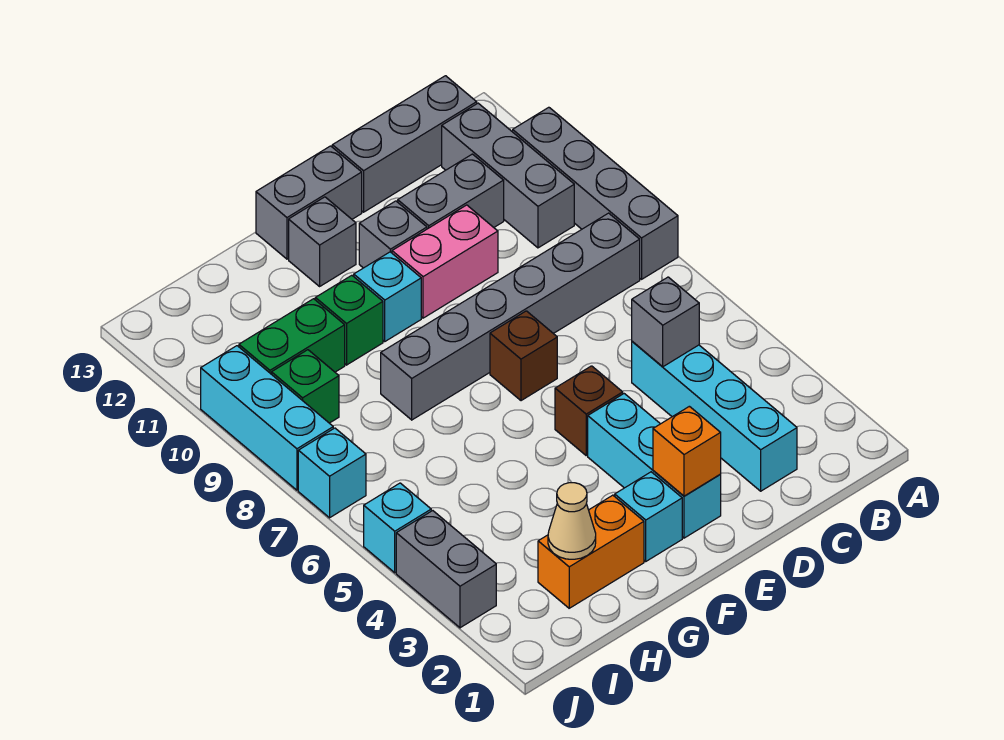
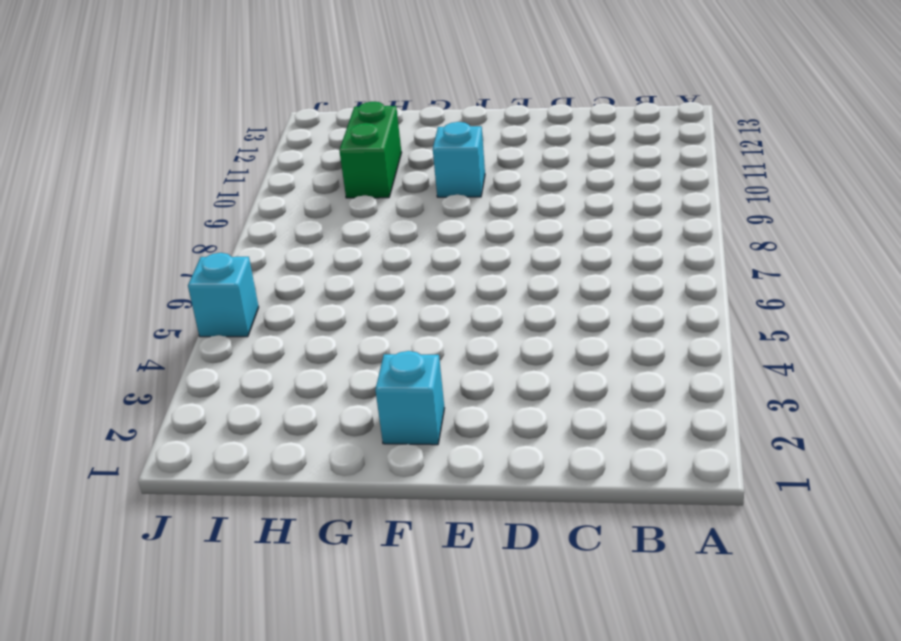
green brick H10:H11 level 1 -> green brick H10:I10 level 1
none -> grey brick A8:A11 level 1
none -> grey brick B8:G8 level 1
none -> grey brick B10:B12 level 1

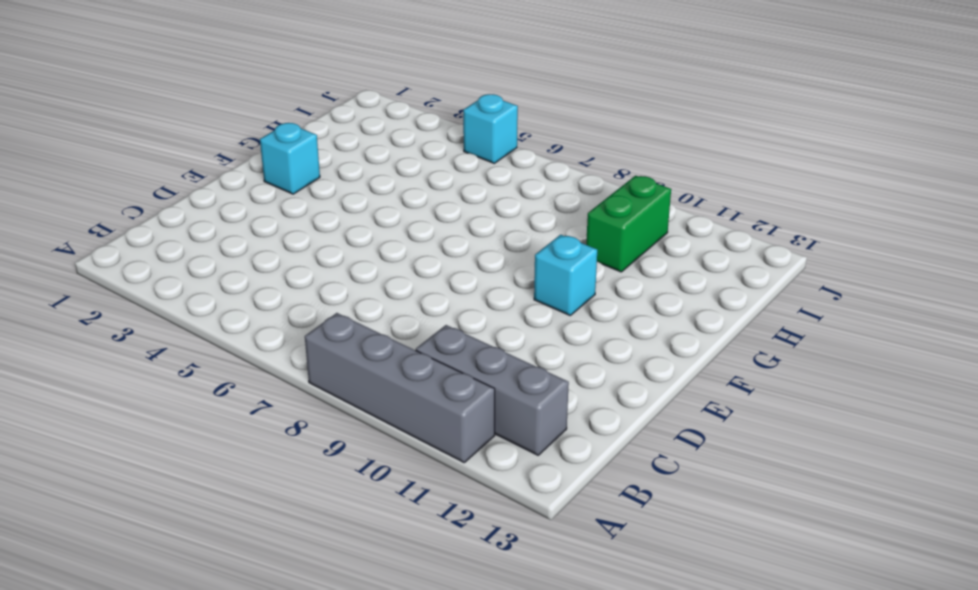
none -> grey brick B8:G8 level 1
none -> grey brick B13:D13 level 1
none -> cyan brick C2:C5 level 1

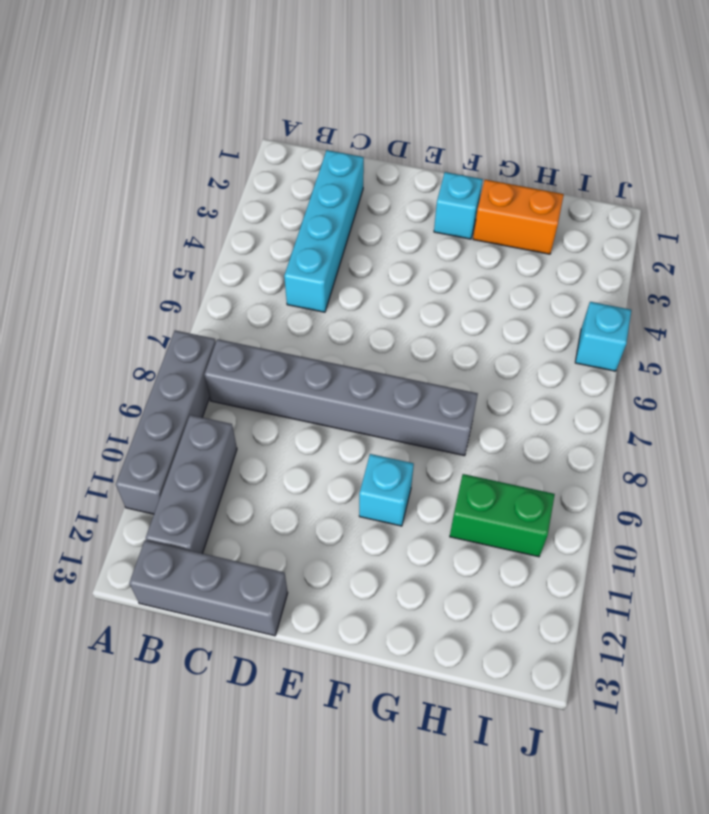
none -> grey brick C11:D11 level 1
none -> pink brick D10:E10 level 1
none -> cyan brick E2:E4 level 1

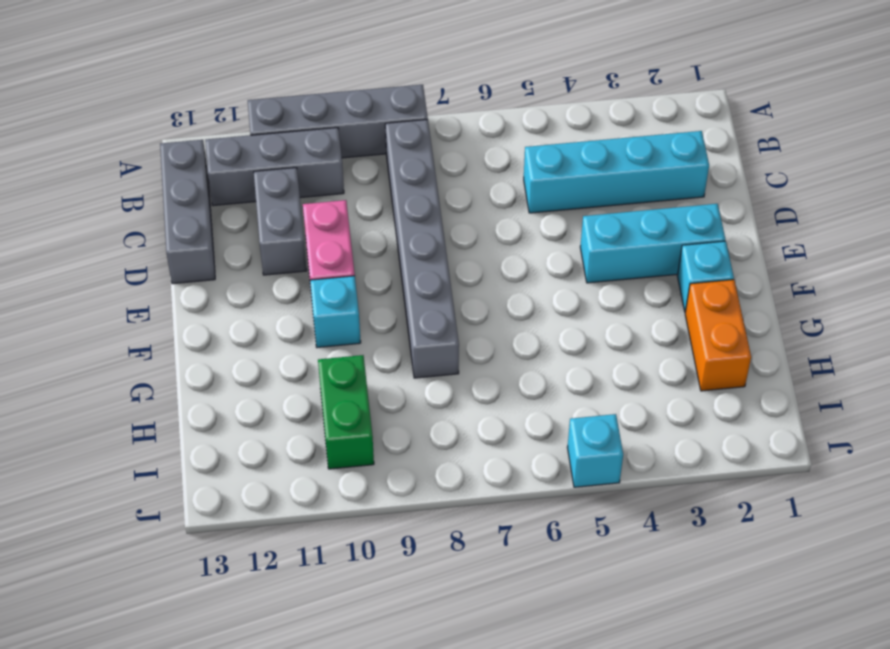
none -> brown brick E5 level 1
none -> brown brick E7 level 1
none -> grey brick E11 level 1

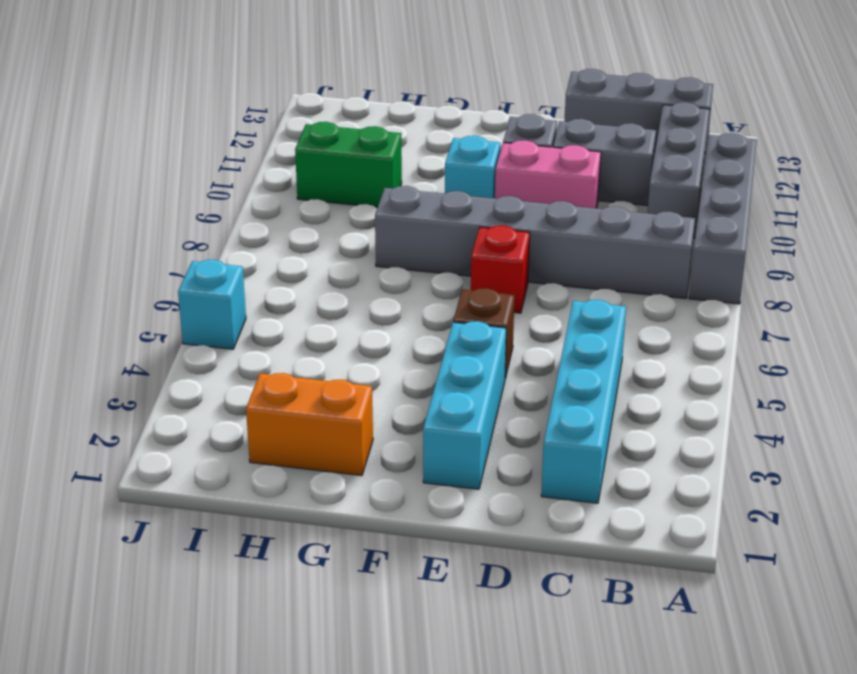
red brick E7 level 1 -> brown brick E7 level 1
none -> grey brick E13:F13 level 1
none -> cyan brick F2 level 1
none -> grey brick F12 level 1

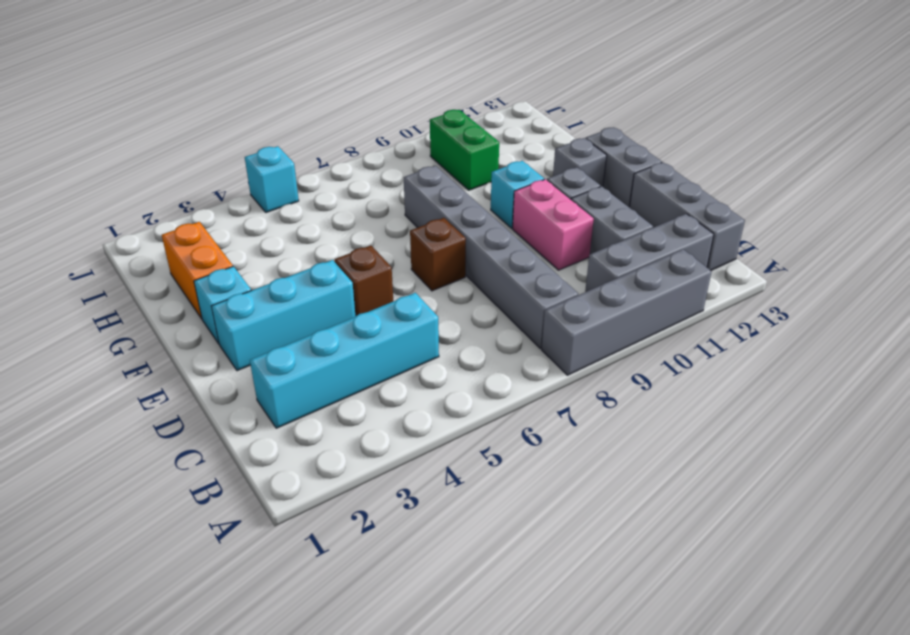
none -> green brick G10 level 1
none -> green brick I9 level 1
none -> grey brick J3:J4 level 1

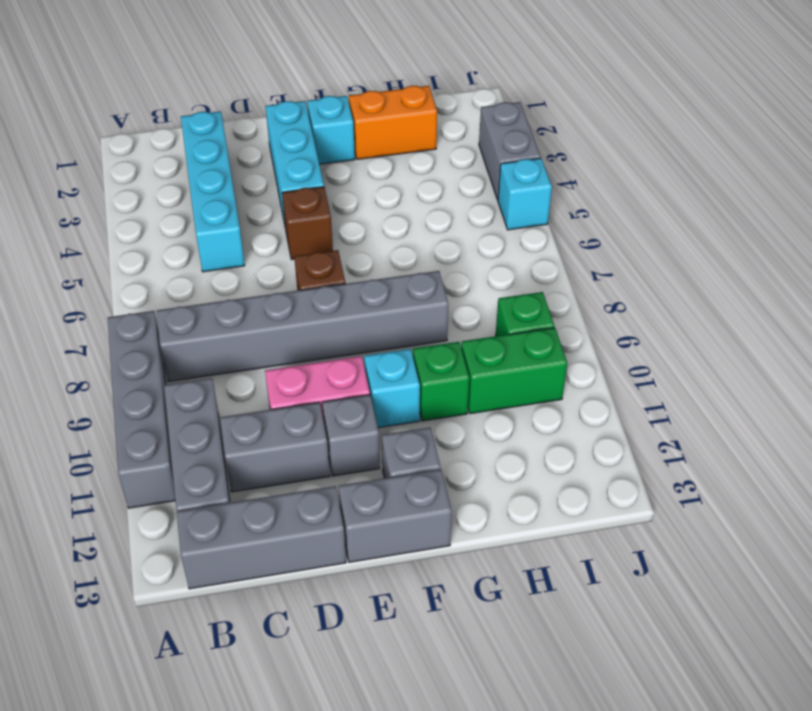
none -> cyan brick J7 level 1
none -> cyan brick J8:J10 level 1
none -> grey brick C5 level 2

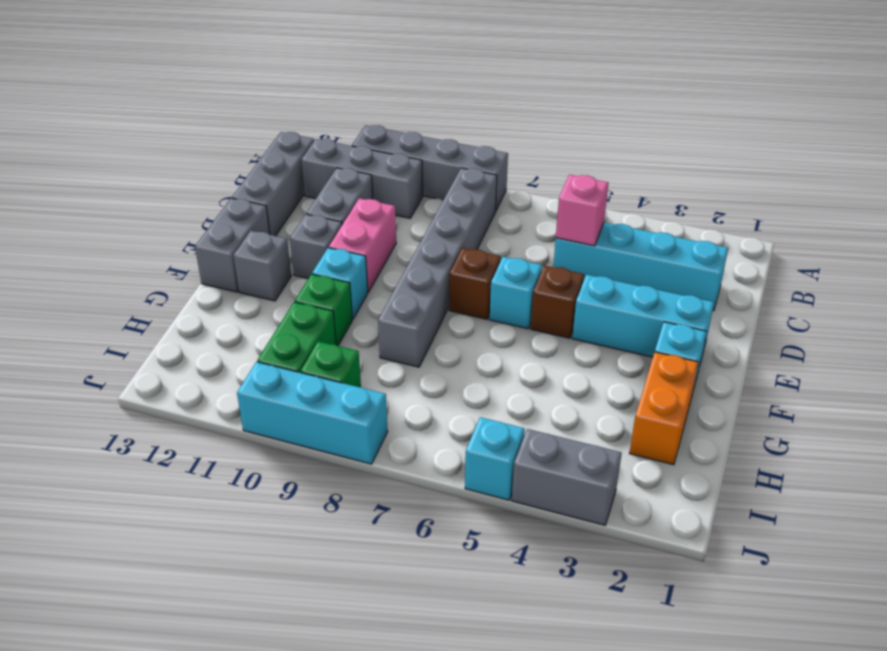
pink brick C5 level 2 -> grey brick C5 level 2
cyan brick E6 level 1 -> cyan brick J7 level 1
none -> orange brick E2 level 2
none -> tan cone H2 level 2

